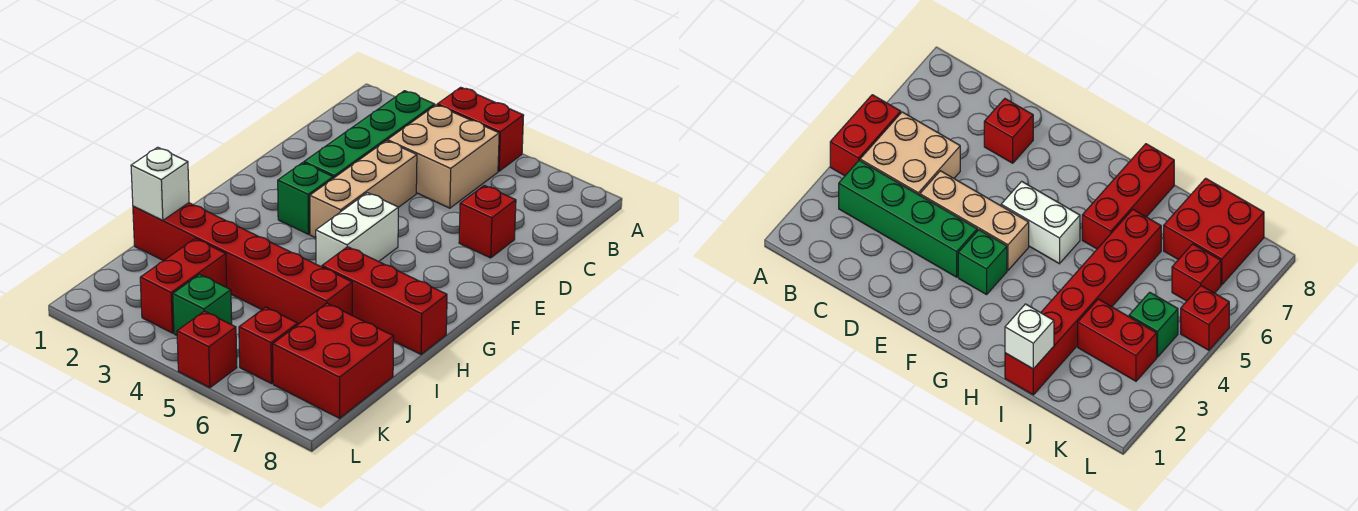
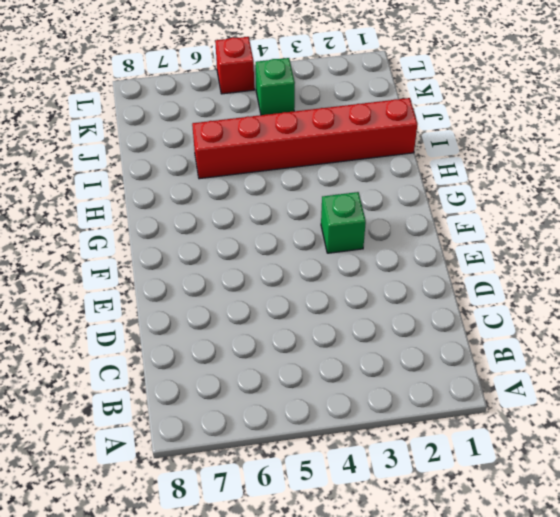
none -> red brick A4:A5 level 1
none -> green brick B3:E3 level 1
none -> tan brick B4:C5 level 1

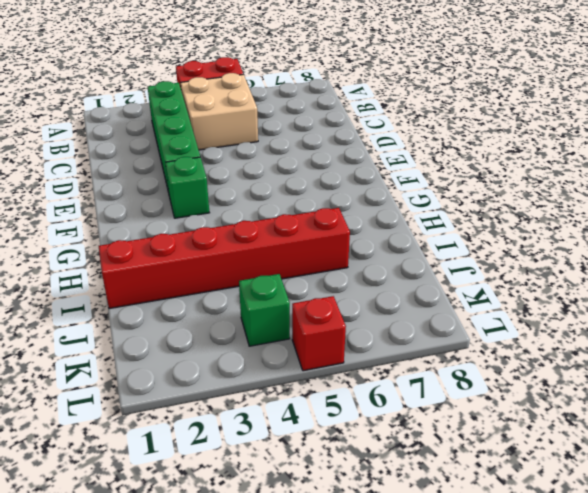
none -> tan brick D4:F4 level 1
none -> red brick D7 level 1
none -> white brick F5:G5 level 1

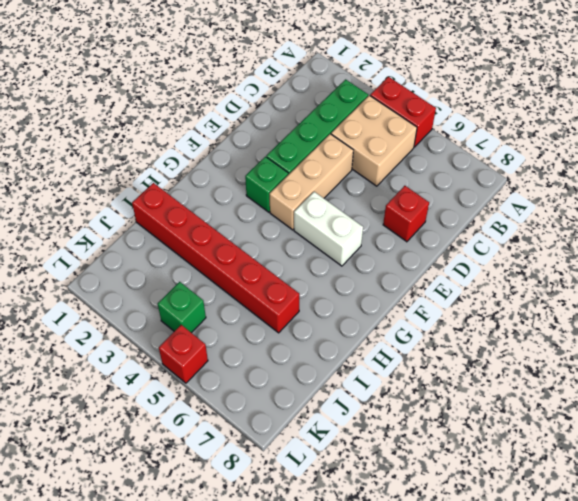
white brick F5:F6 level 1 -> white brick F5:G5 level 1
none -> red brick H6:H8 level 1
none -> red brick J3:K3 level 1
none -> red brick J7:K8 level 1

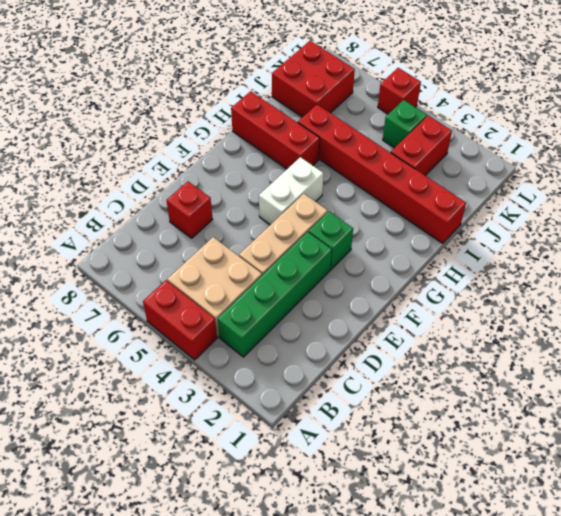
none -> red brick K6 level 1
none -> white brick I1 level 2

